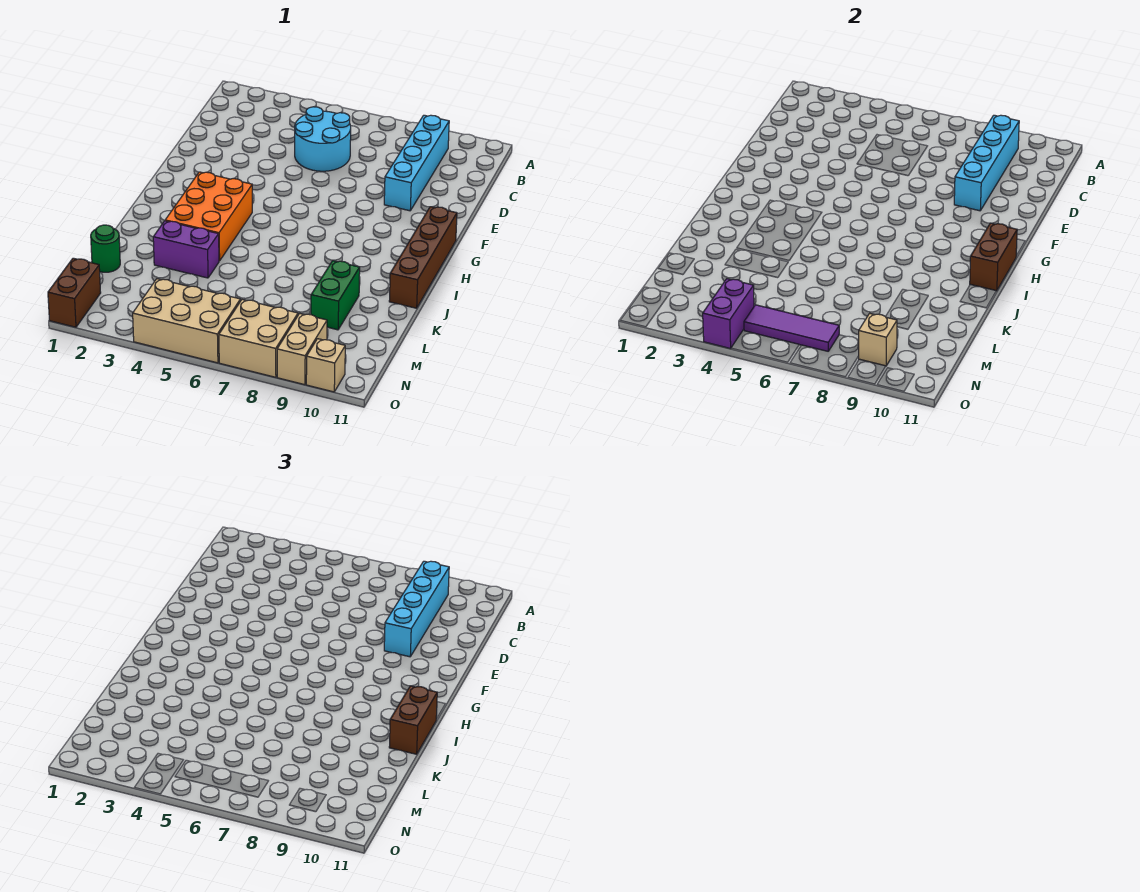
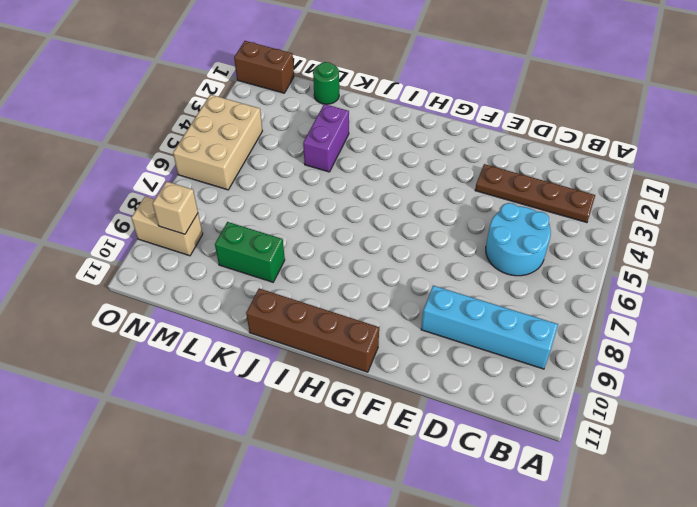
brown plate B3:E3 level 1 -> none
none -> orange brick H3:J4 level 1
none -> tan brick N7:O8 level 1
none -> tan brick O10 level 1

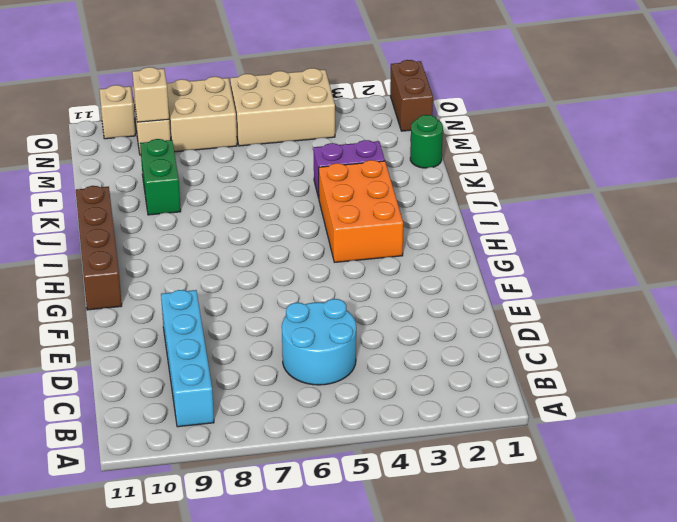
none -> cyan brick B9:E9 level 2
none -> brown brick H11:I11 level 2
none -> purple brick N4:O4 level 2

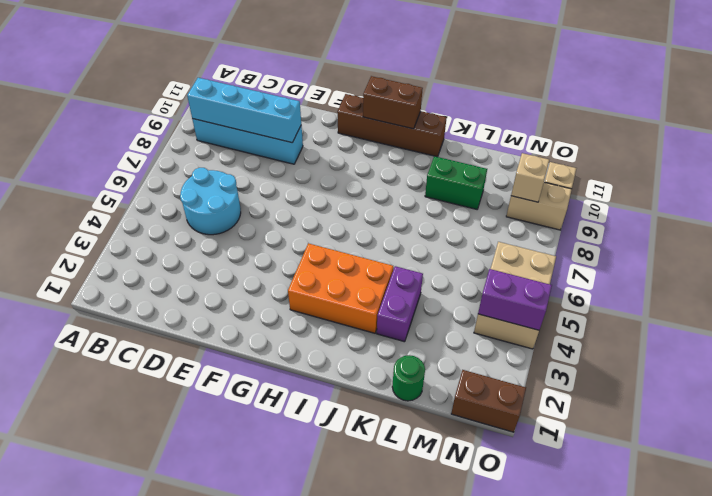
none -> tan brick N7:O8 level 1
none -> purple tile N5:N7 level 2
none -> cyan brick B9:E9 level 3

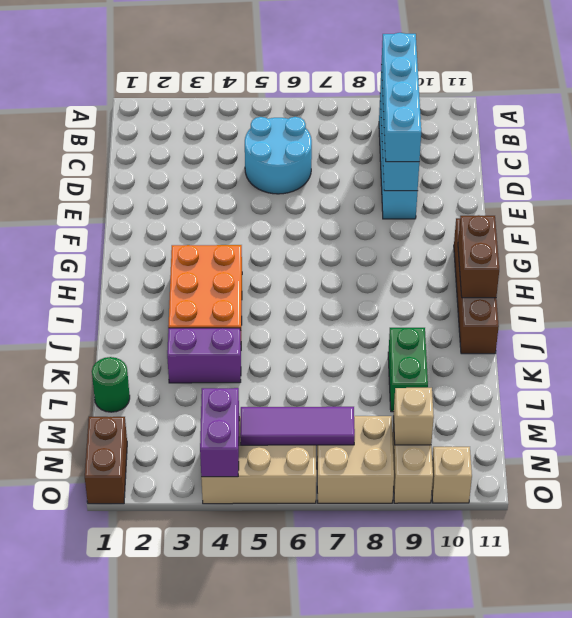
none -> brown brick I11:J11 level 3

